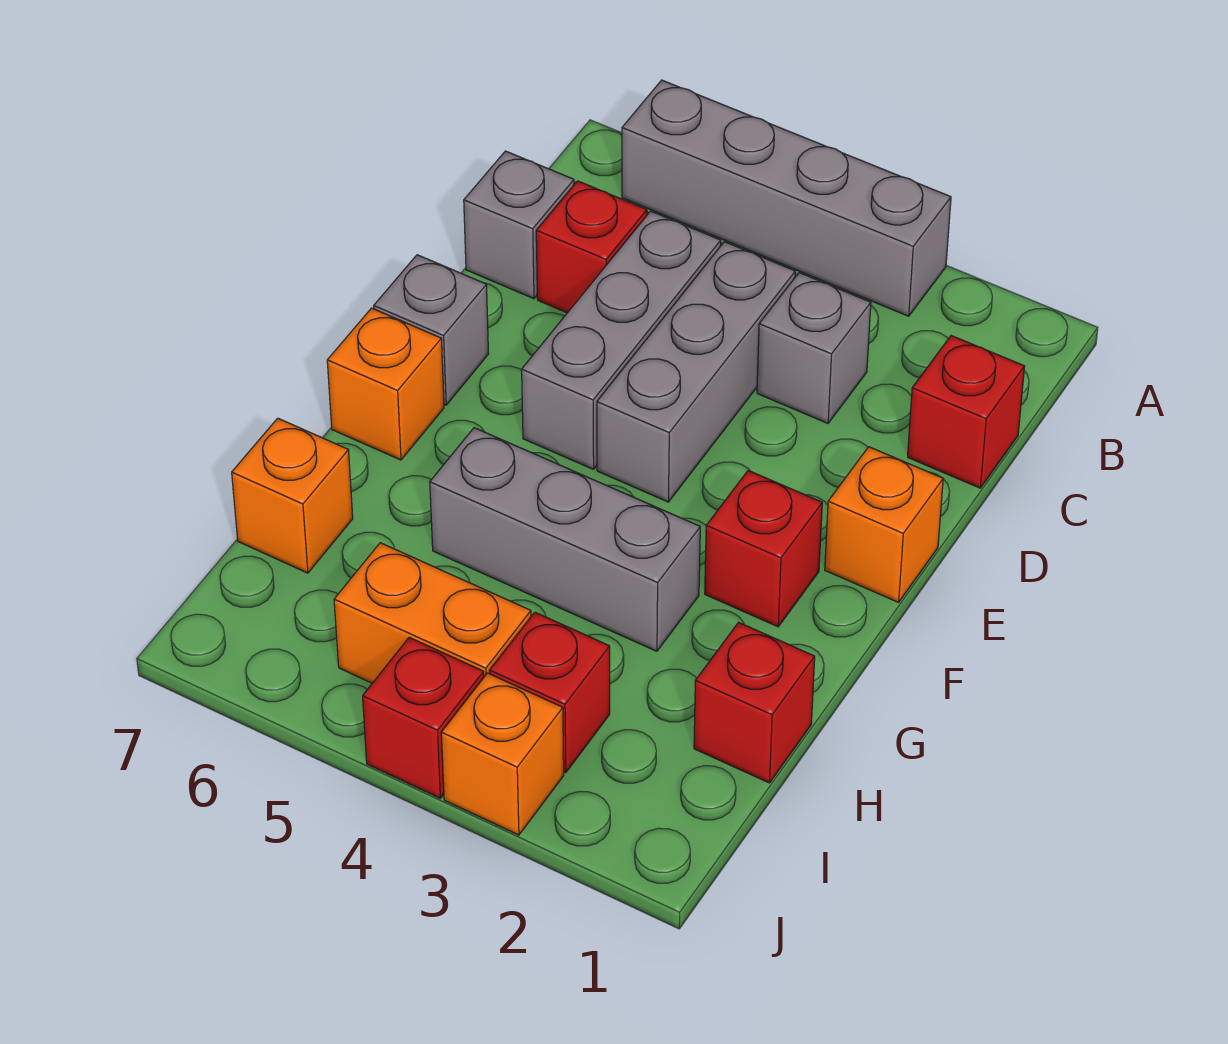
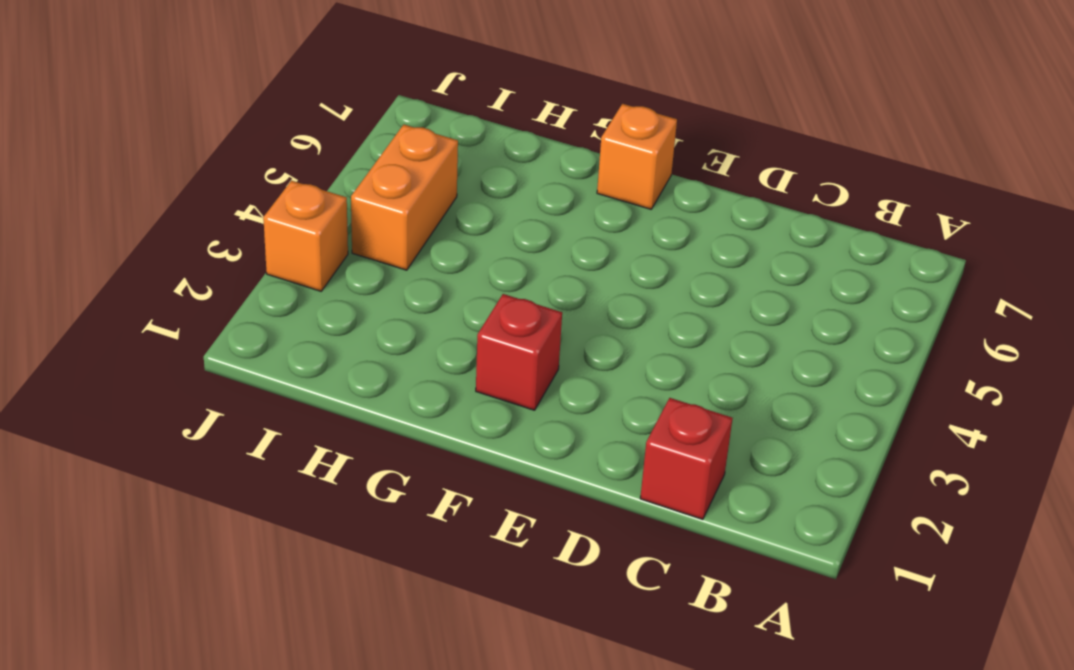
none -> grey brick A3:A6 level 1
none -> grey brick C3 level 1
none -> grey brick C4:E4 level 1

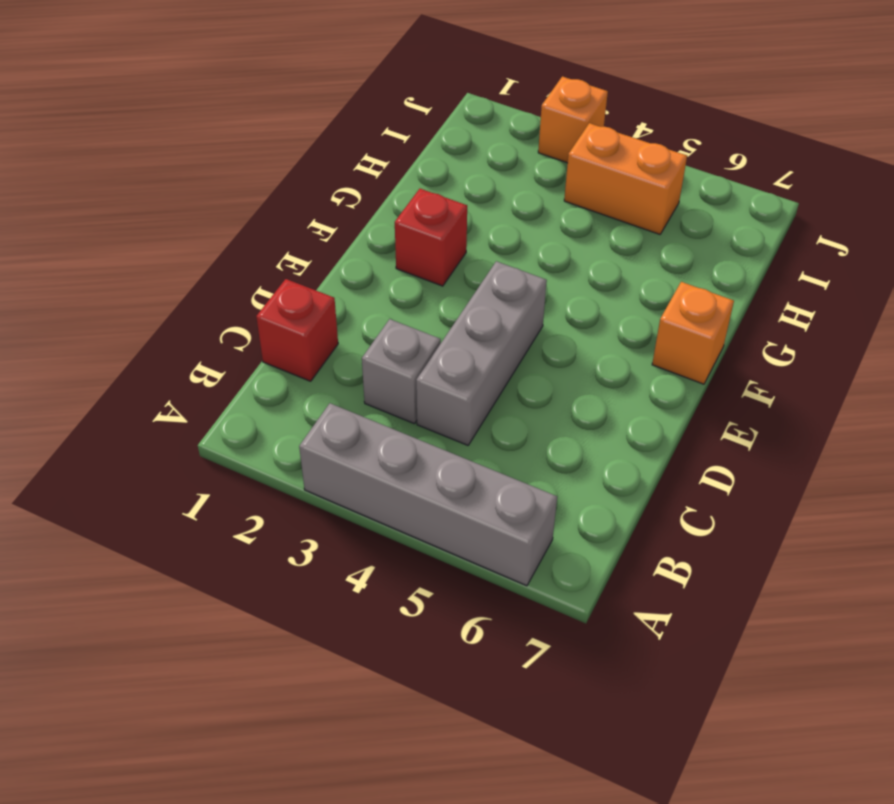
none -> grey brick C5:E5 level 1
none -> red brick C6 level 1
none -> grey brick C7 level 1

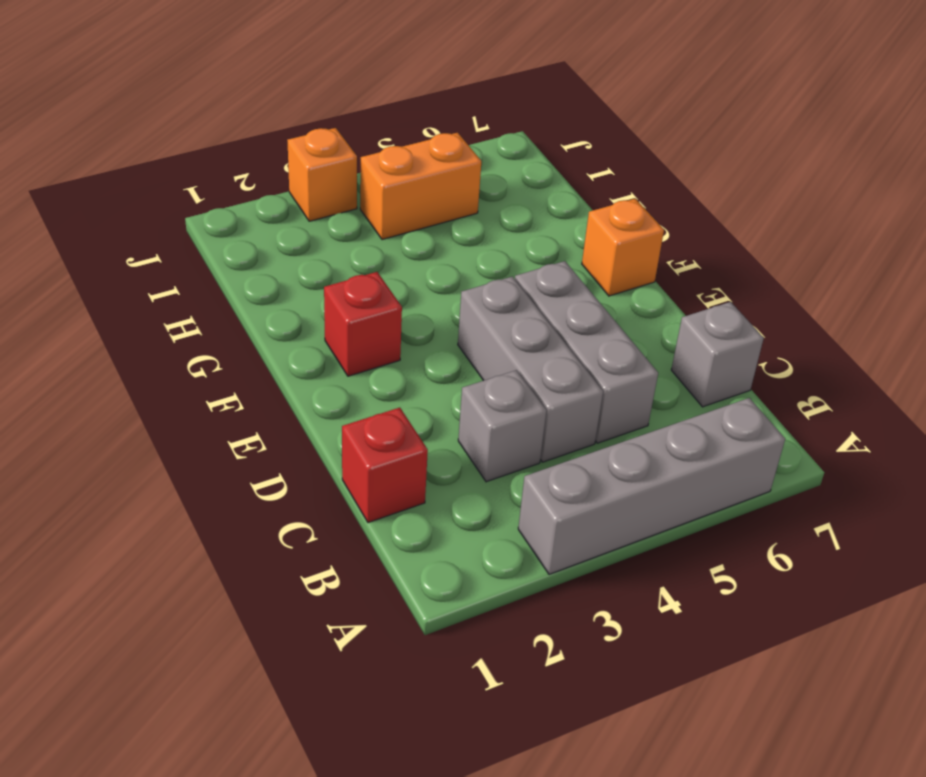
none -> red brick C6 level 1
none -> orange brick E1 level 1
none -> grey brick E7 level 1

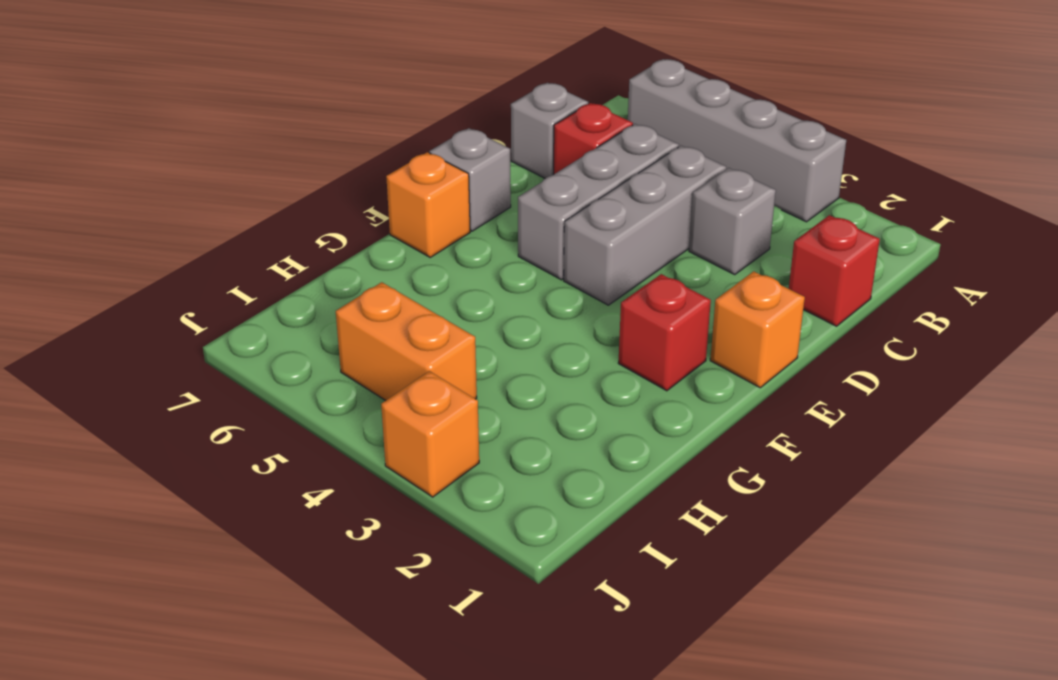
none -> grey brick G3:G5 level 1
none -> red brick H1 level 1
none -> orange brick H7 level 1

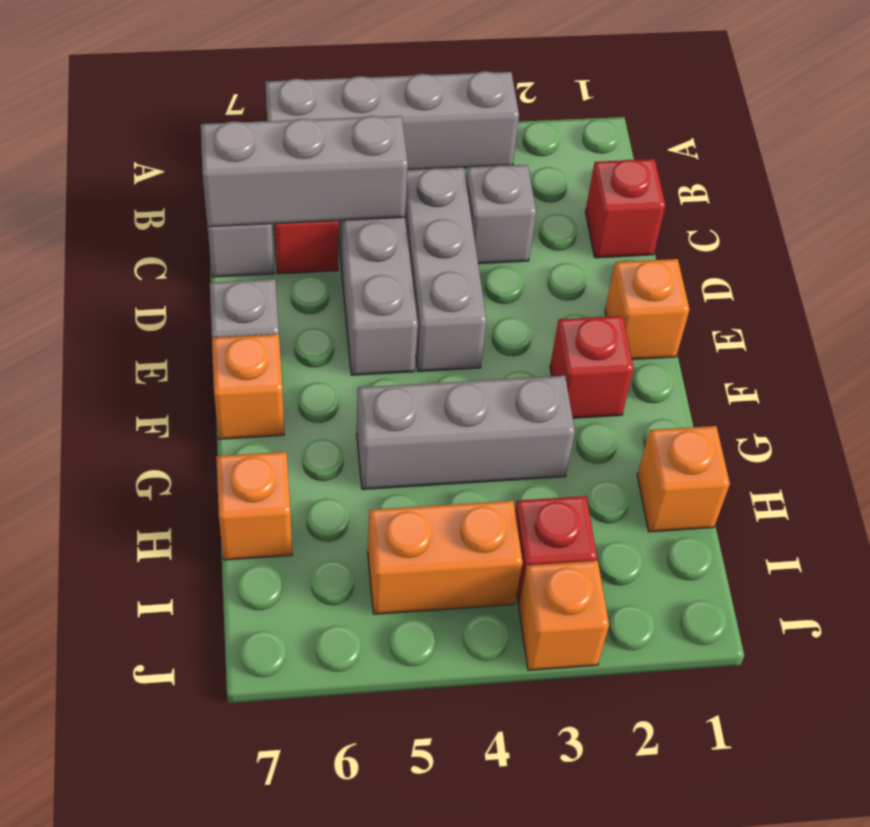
grey brick C5:C7 level 2 -> none
orange brick H1 level 1 -> red brick H1 level 1
none -> red brick J4 level 1

